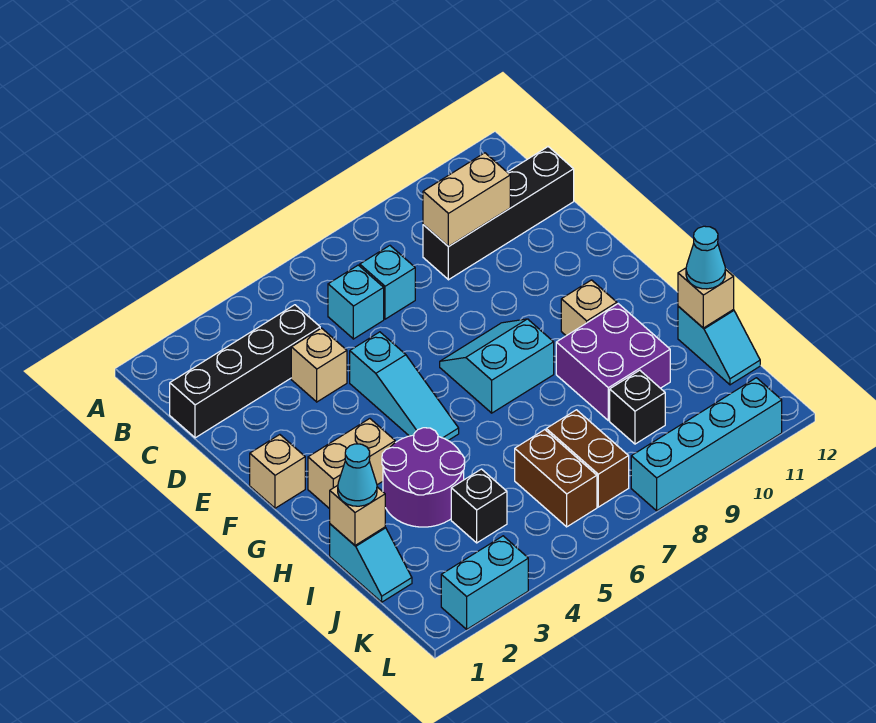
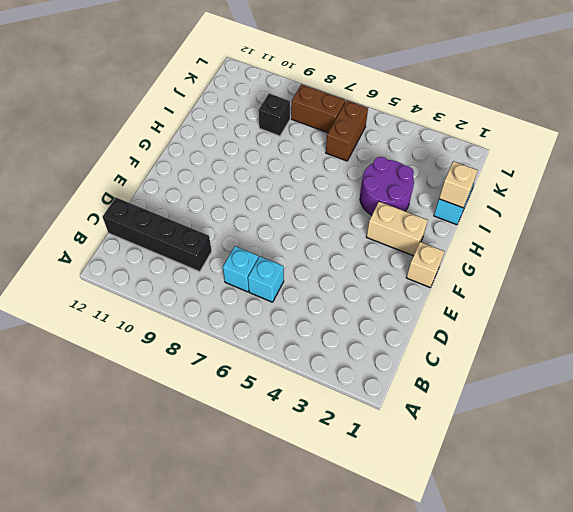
brown brick K7:K8 level 1 -> brown brick J7:K7 level 1
none -> black brick C1:C4 level 1
none -> tan brick D4 level 1
none -> cyan slope E5:G5 level 1 top E

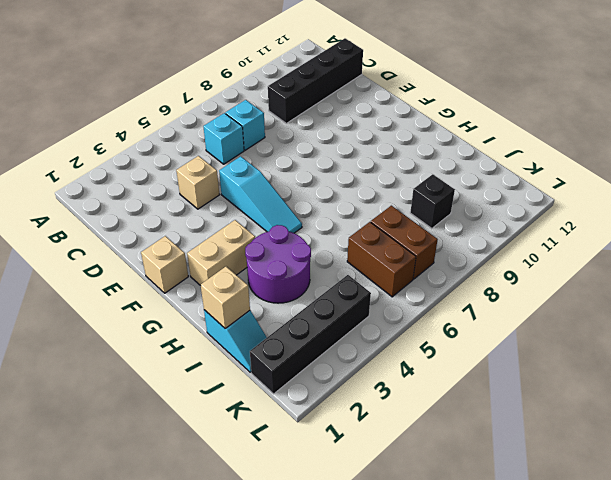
black brick K1:K4 level 1 -> black brick C1:C4 level 1
none -> cyan slope F7:G8 level 1 top G
none -> tan brick G10 level 1
none -> purple brick H9:I10 level 1

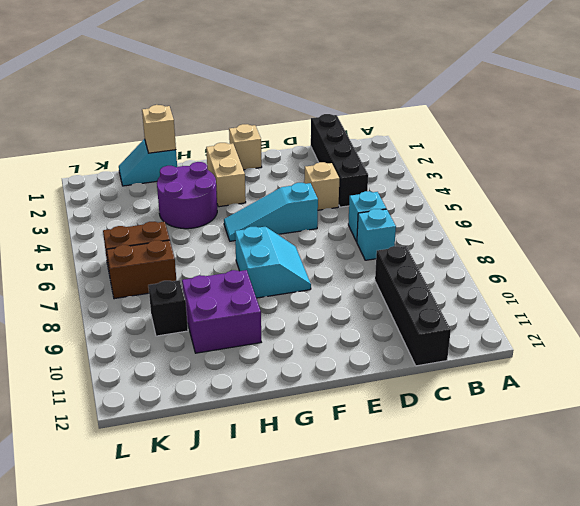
none -> tan brick G10 level 1
none -> cyan slope I12:J12 level 1 top I
none -> black brick J4 level 1

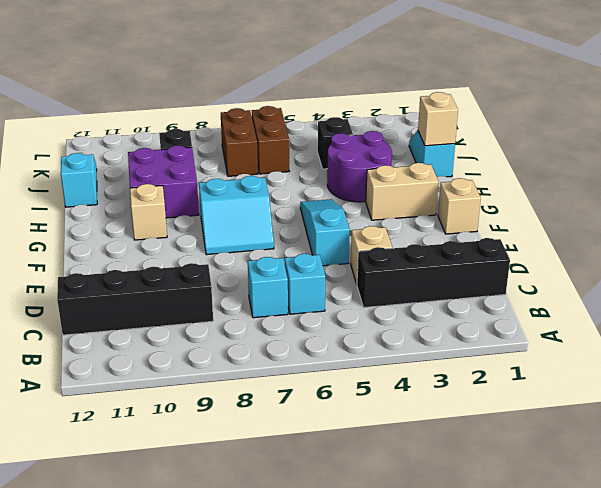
none -> cyan brick L2:L3 level 1
none -> cyan brick L8:L11 level 1
none -> tan brick C9:C10 level 2

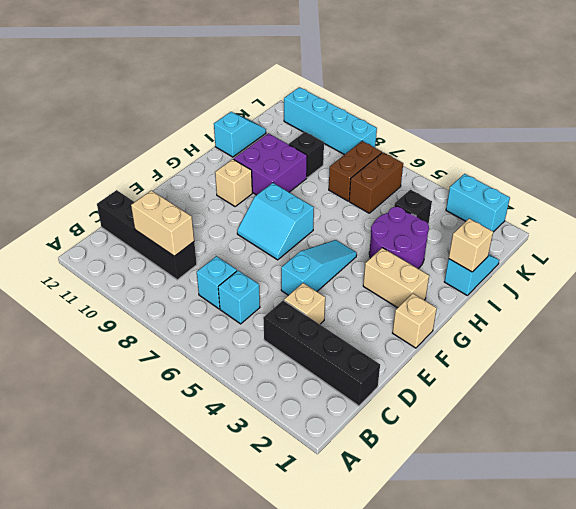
none -> tan brick I12 level 2
none -> cyan cone I1 level 3
none -> cyan cone I12 level 3

